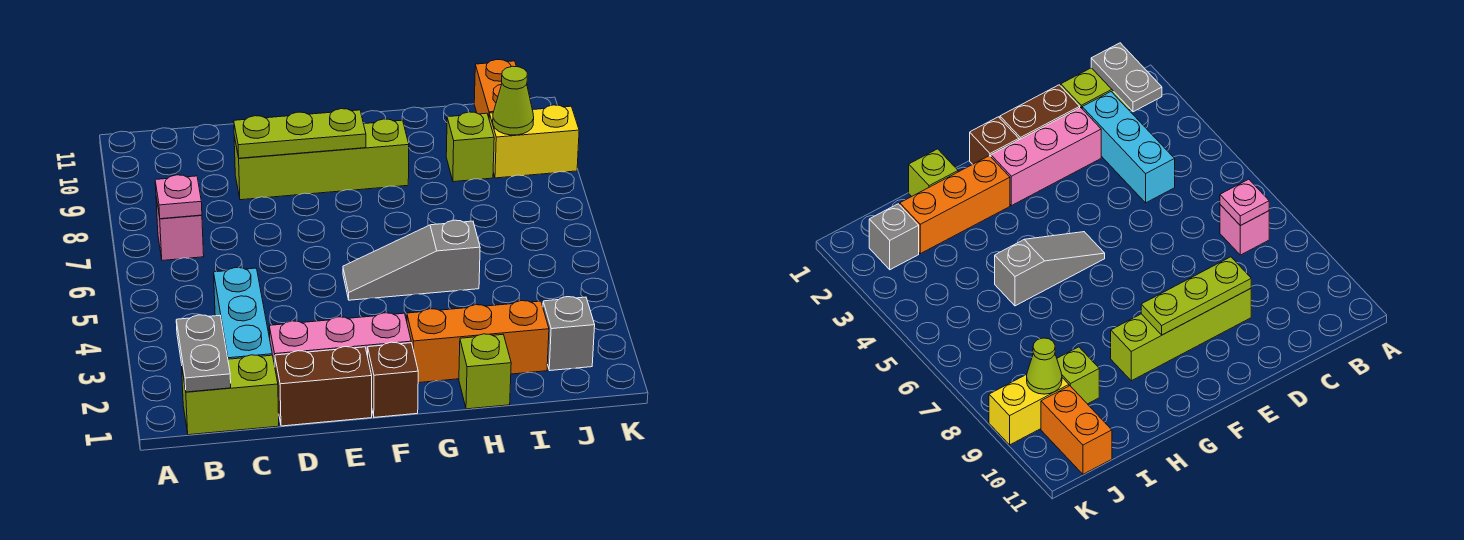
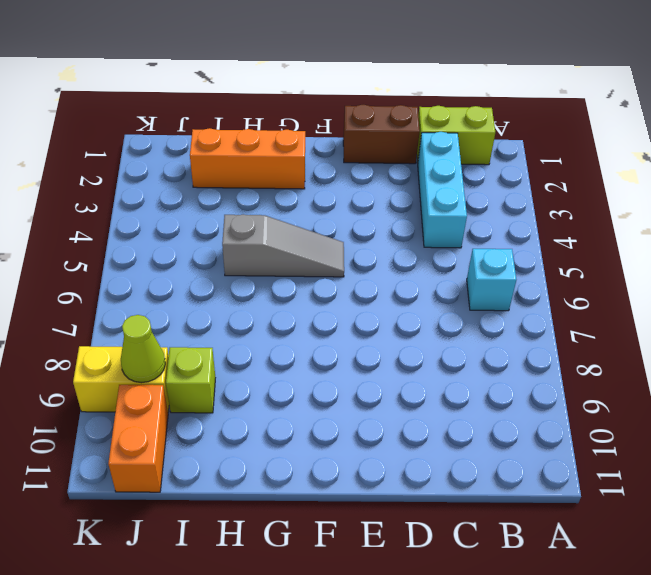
cyan brick B6 level 1 -> none
none -> pink brick B7 level 1
none -> pink brick D2:F2 level 1
none -> lime brick D9:G9 level 1

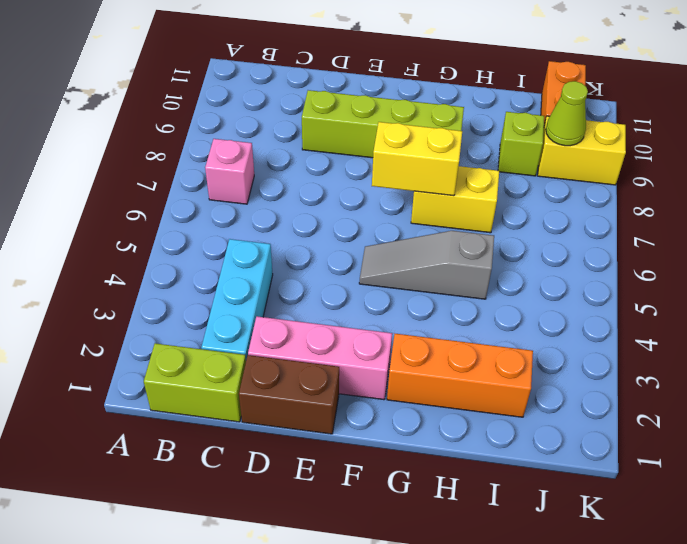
yellow brick F7:G7 level 2 -> none
yellow brick G7:H7 level 1 -> none
none -> brown brick F1 level 1
none -> lime brick H1 level 1
none -> grey brick J2 level 1

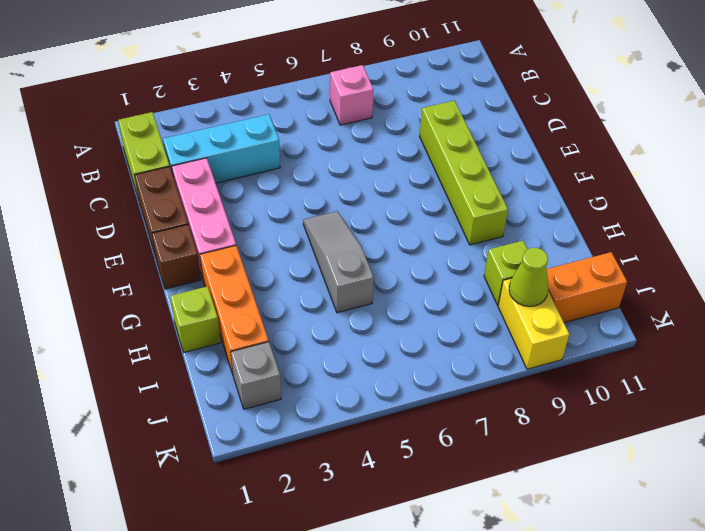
none -> grey plate B1:B2 level 2
none -> pink plate B7 level 2
none -> lime plate D9:F9 level 2

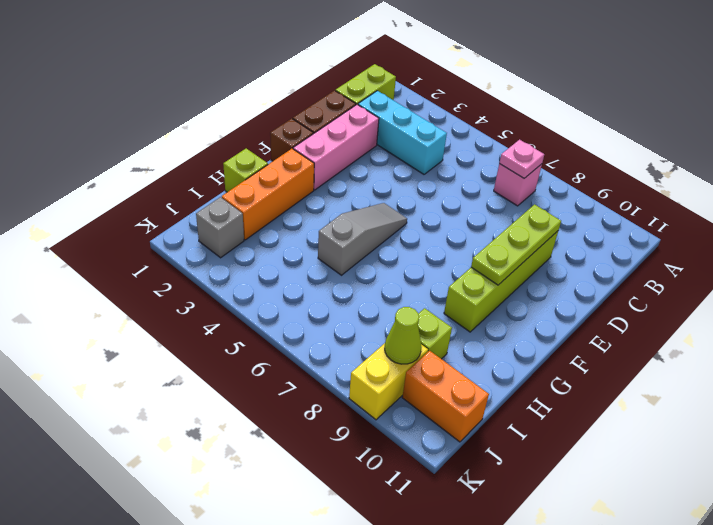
none -> grey plate B1:B2 level 2

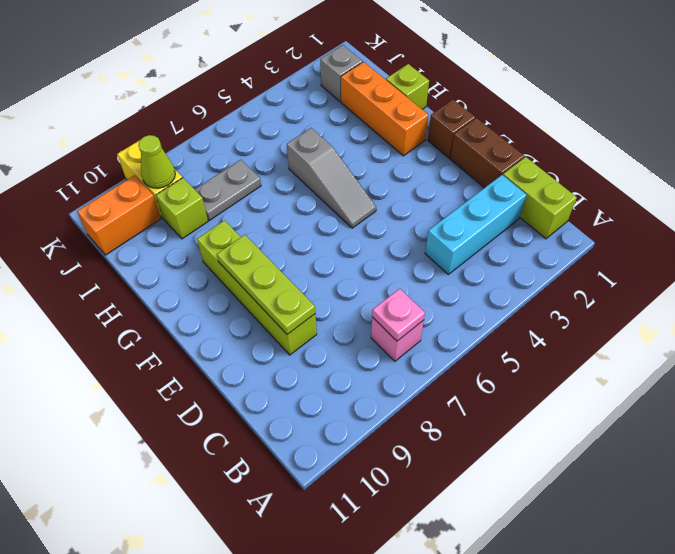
grey plate I7:I8 level 1 -> grey plate B1:B2 level 2
none -> pink brick D2:F2 level 1

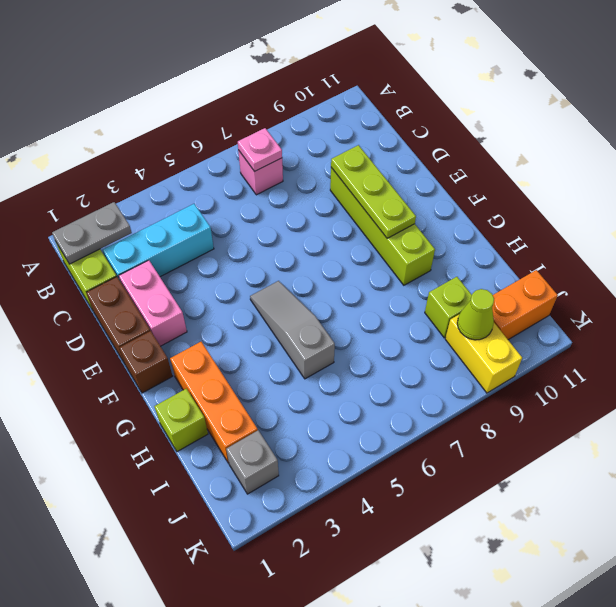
pink brick D2:E2 level 1 -> pink brick D2:F2 level 1

